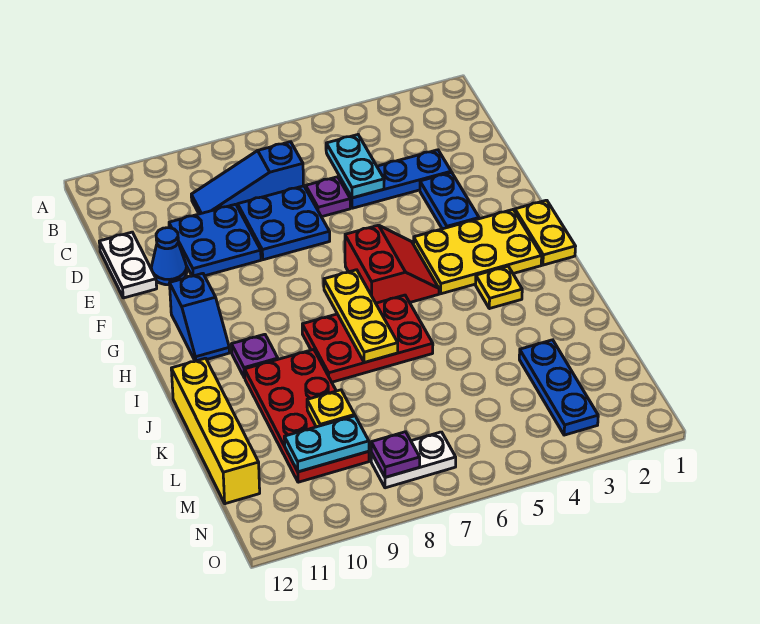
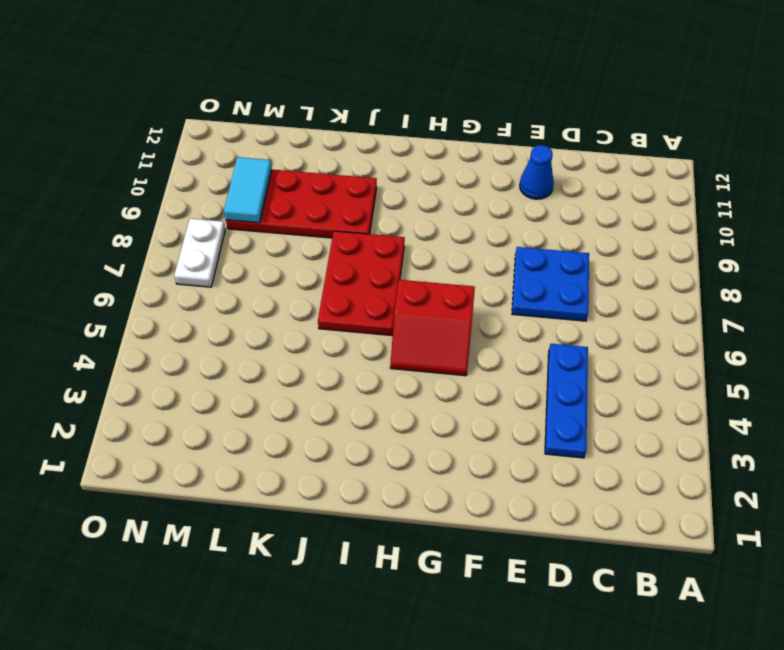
cyan tile M9:M10 level 2 -> cyan plate M9:M10 level 2
none -> blue slope C7:C9 level 1 top 7
none -> purple plate D6 level 1
none -> blue plate D9:E10 level 1

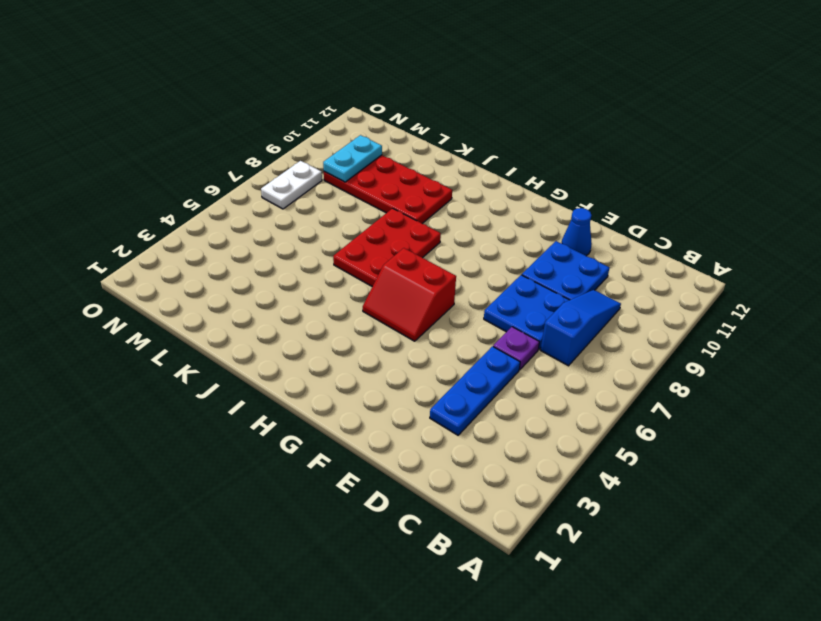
none -> white plate D12:E12 level 1
none -> blue plate E3:F3 level 1
none -> yellow plate G1:H1 level 1

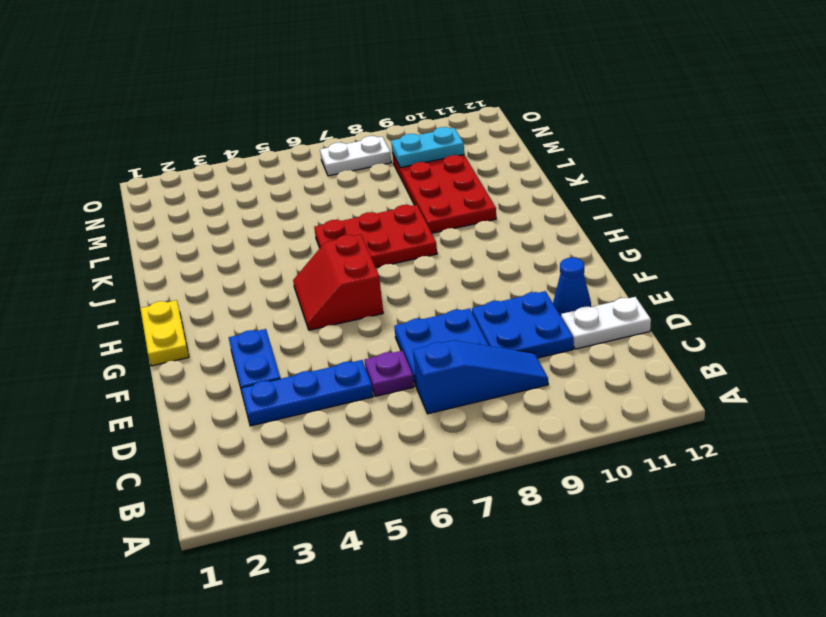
white plate D11:D12 level 1 -> white plate D12:E12 level 1
none -> yellow plate G2:H4 level 1
none -> blue slope G11:H11 level 1 top G
none -> yellow plate I3 level 1

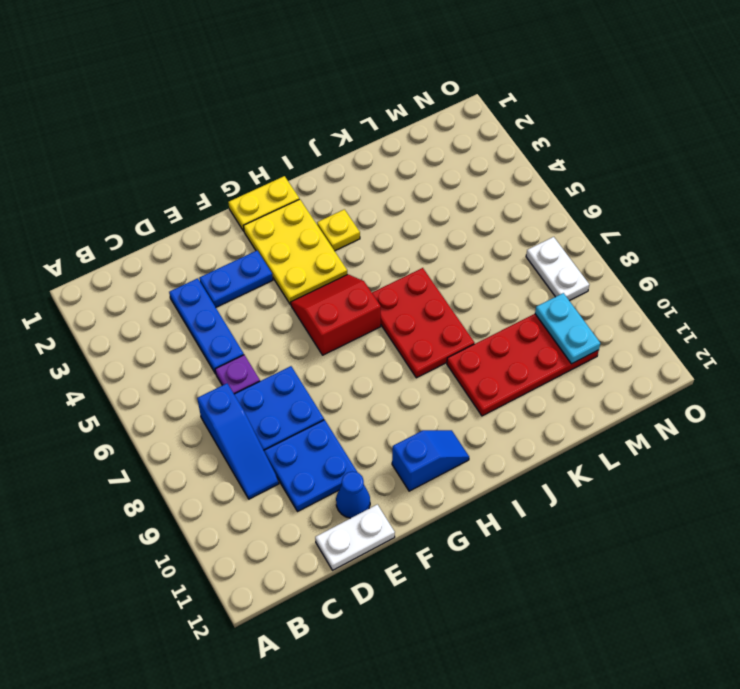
none -> purple plate I10 level 1
none -> yellow brick J12:M12 level 1
none -> blue plate L3:N3 level 1

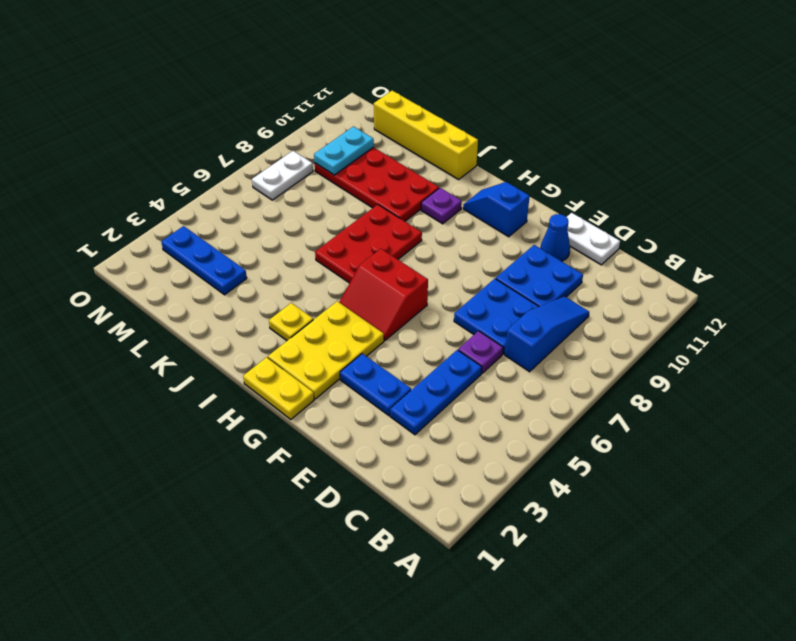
none -> cyan plate C5:D5 level 2
none -> yellow plate H7:J7 level 2
none -> yellow plate L9 level 2

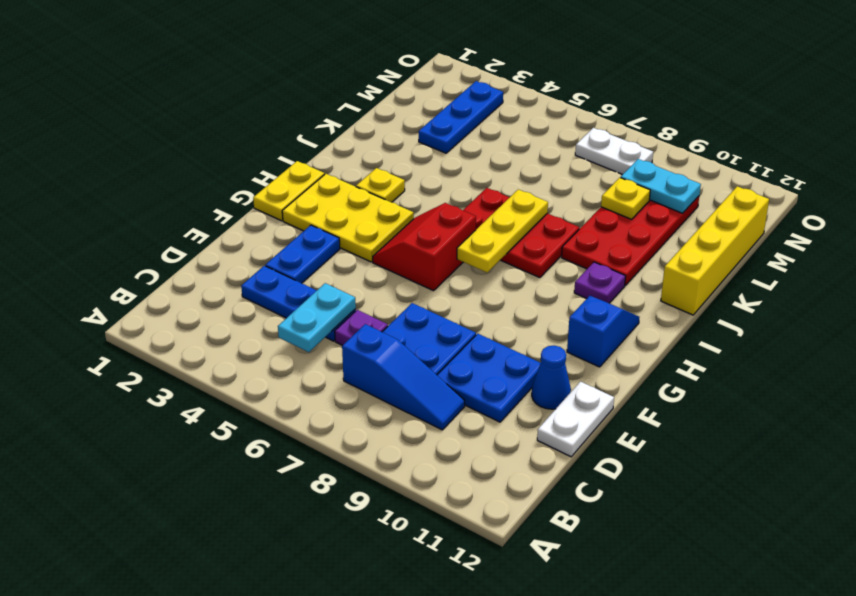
none -> purple plate N8 level 2

